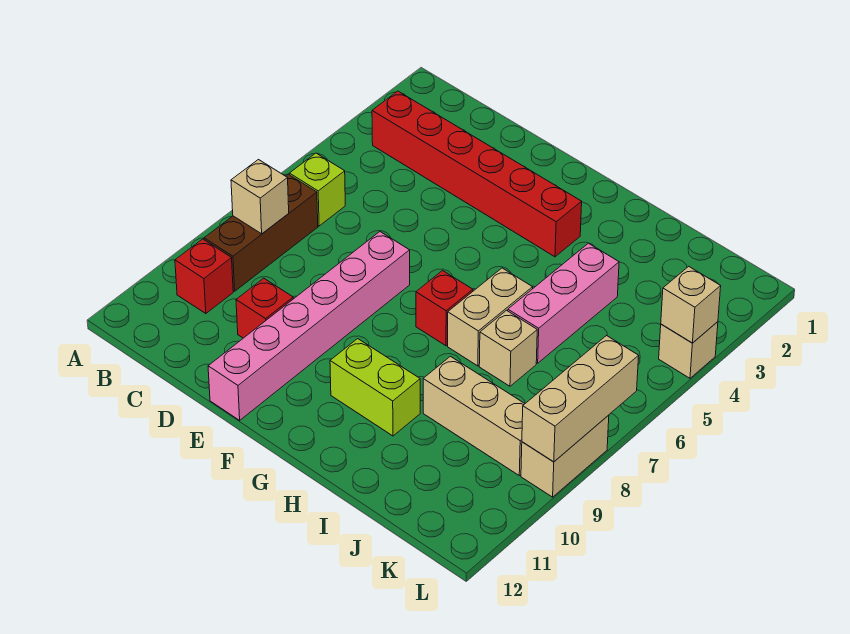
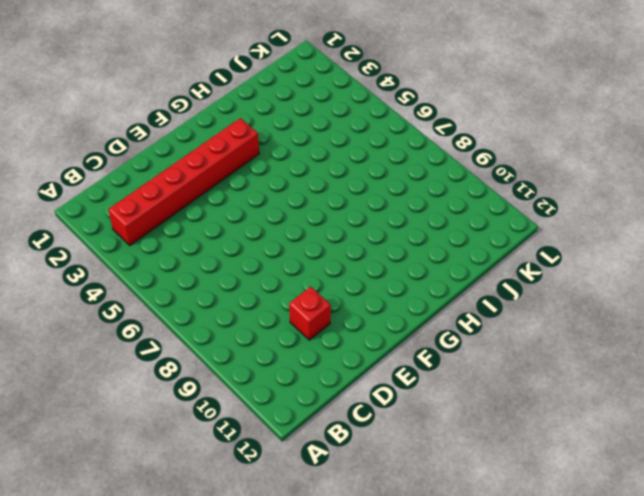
none -> lime brick B6 level 1
none -> brown brick B7:B9 level 1
none -> red brick B10 level 1

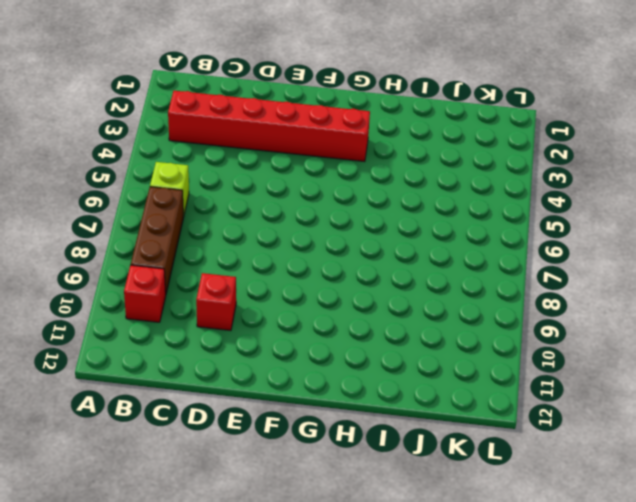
none -> pink brick E7:E12 level 1
none -> red brick G7 level 1
none -> lime brick G10:H10 level 1

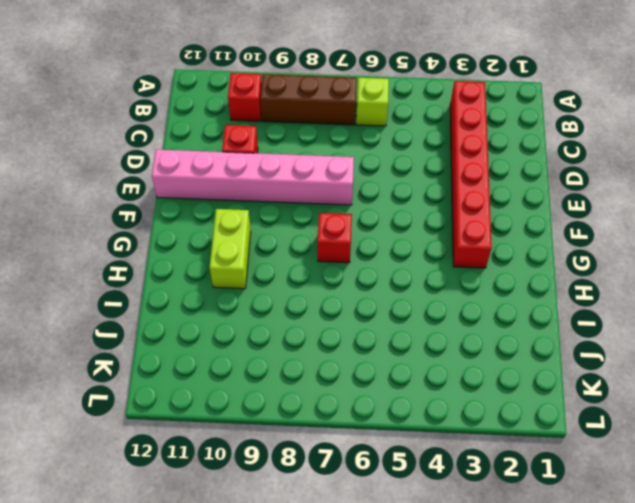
none -> tan brick H6:H7 level 1
none -> pink brick I4:I6 level 1
none -> tan brick I7 level 1

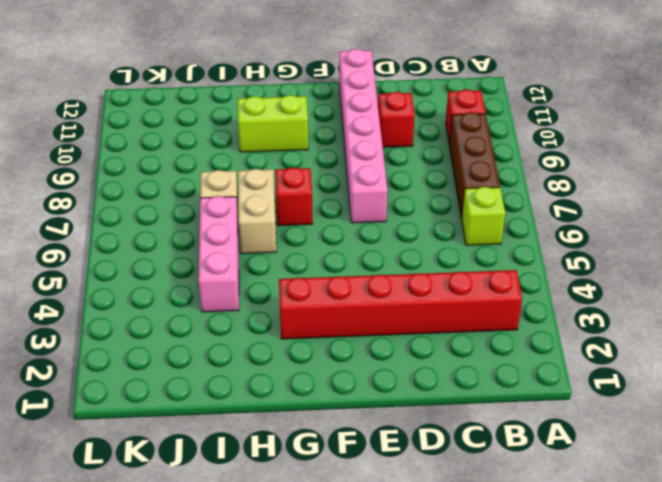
none -> tan brick I9:K9 level 1
none -> tan brick L4 level 1
none -> tan brick L8:L9 level 1

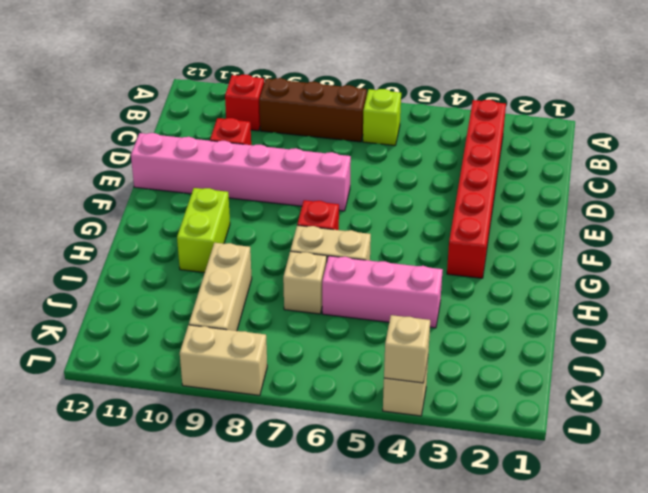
none -> tan brick B8 level 2
none -> tan brick L7:L9 level 2

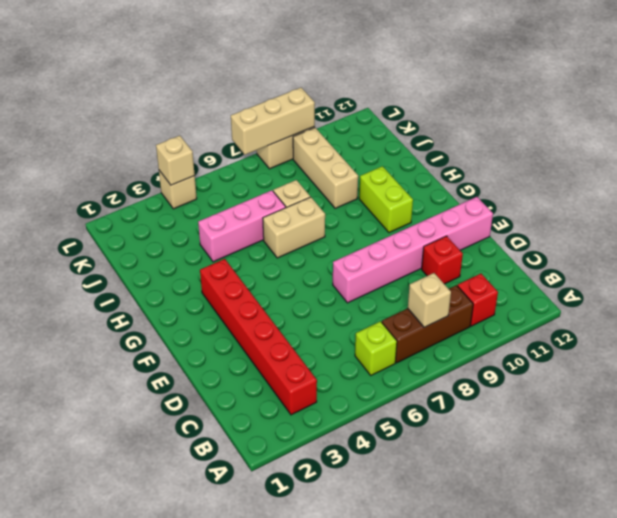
none -> red brick G7 level 1

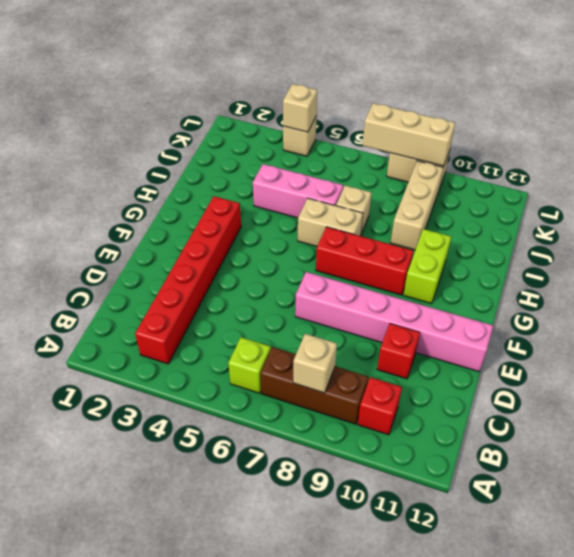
red brick G7:G9 level 1 -> red brick G7 level 1

